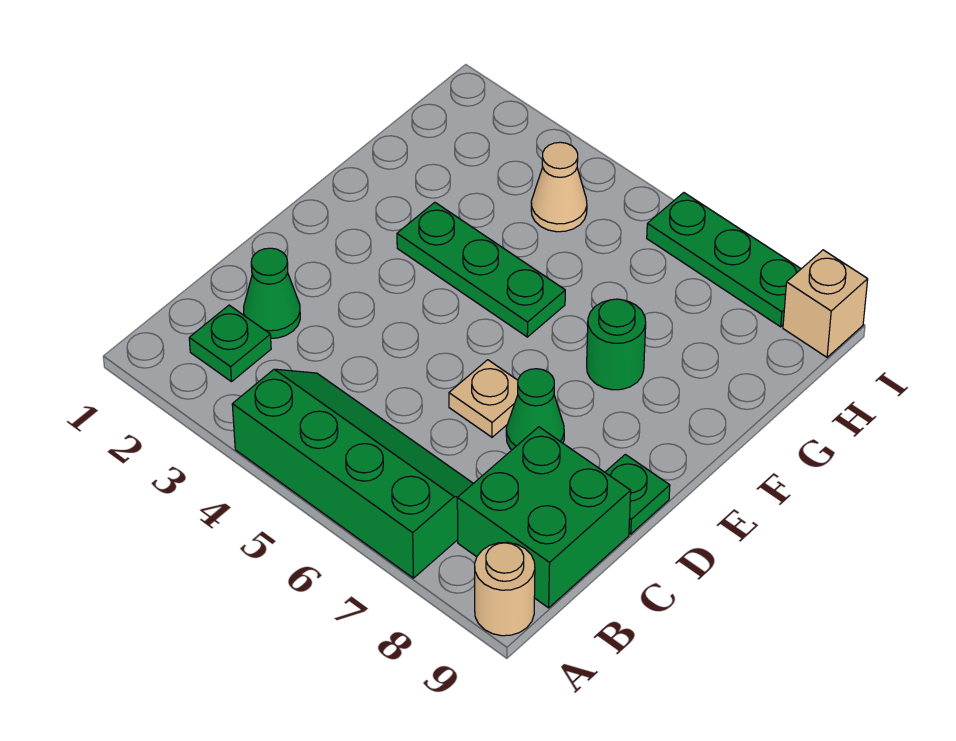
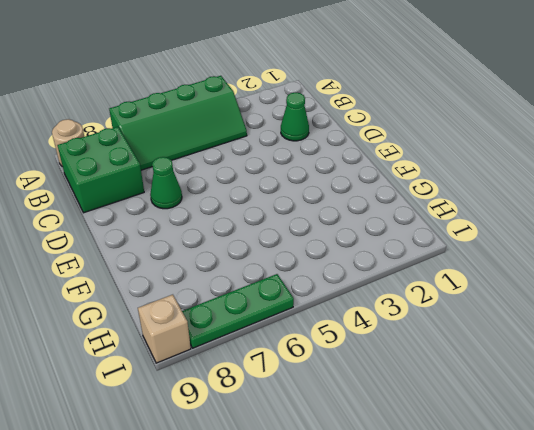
none -> green plate B2 level 1
none -> tan plate D6 level 1
none -> green plate D9 level 1

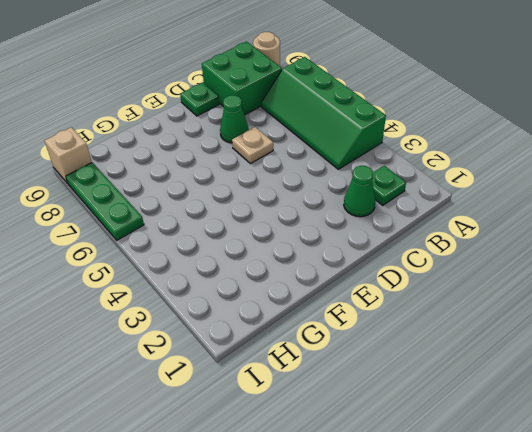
none -> green plate F3:F5 level 1
none -> green round brick F7 level 1
none -> tan cone H4 level 1

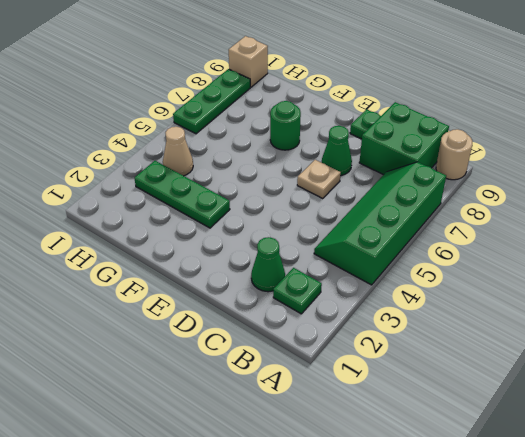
green plate F3:H3 level 1 -> green plate F3:F5 level 1

